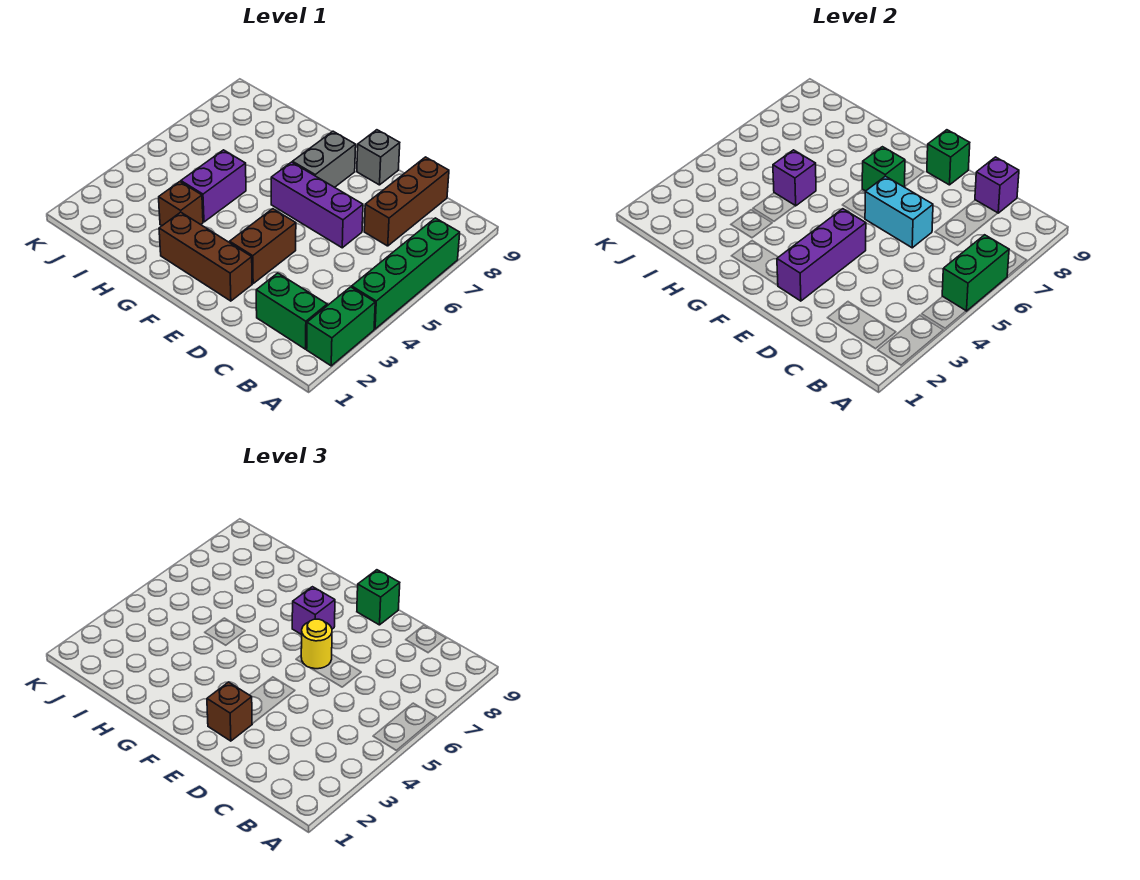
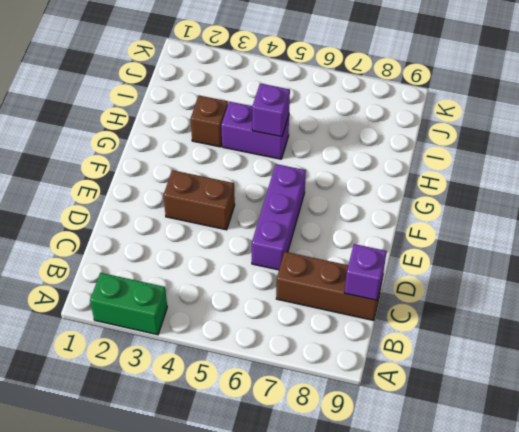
none -> green brick A4:A7 level 1
none -> green brick B2:C2 level 1
none -> brown brick E2:G2 level 1

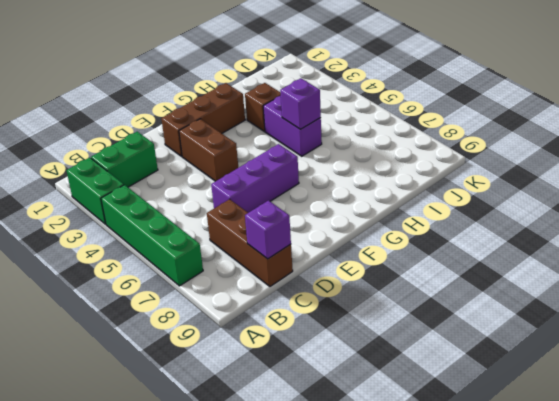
none -> grey brick E9 level 1
none -> grey brick F7:F8 level 1
none -> green brick A5:A6 level 2

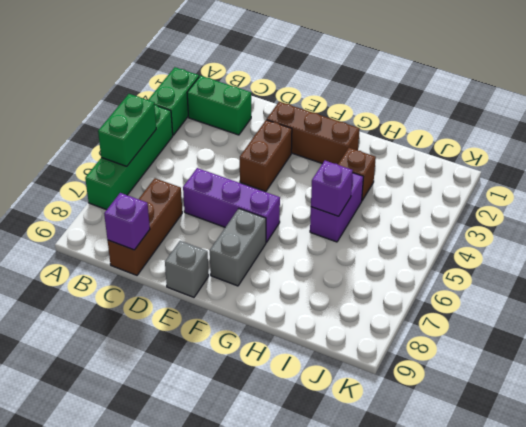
none -> cyan brick D6:E6 level 2
none -> purple brick E2:E4 level 2
none -> green brick E9 level 2

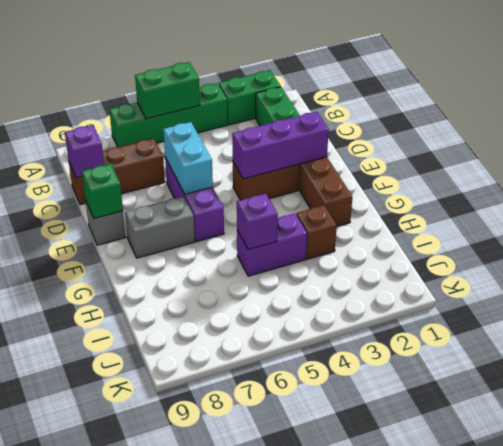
none -> green brick F7 level 2
none -> brown brick E2 level 3
none -> yellow round brick E6 level 3

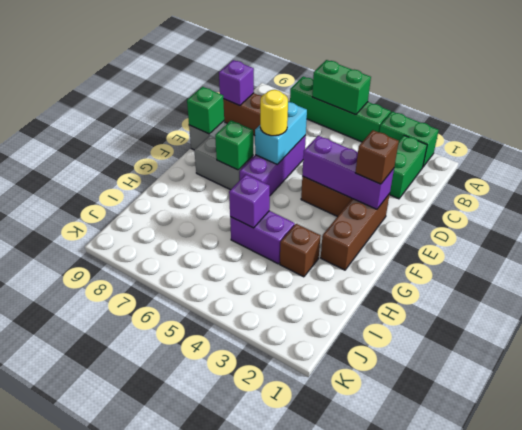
none -> green brick E9 level 3
none -> purple brick F7 level 3

